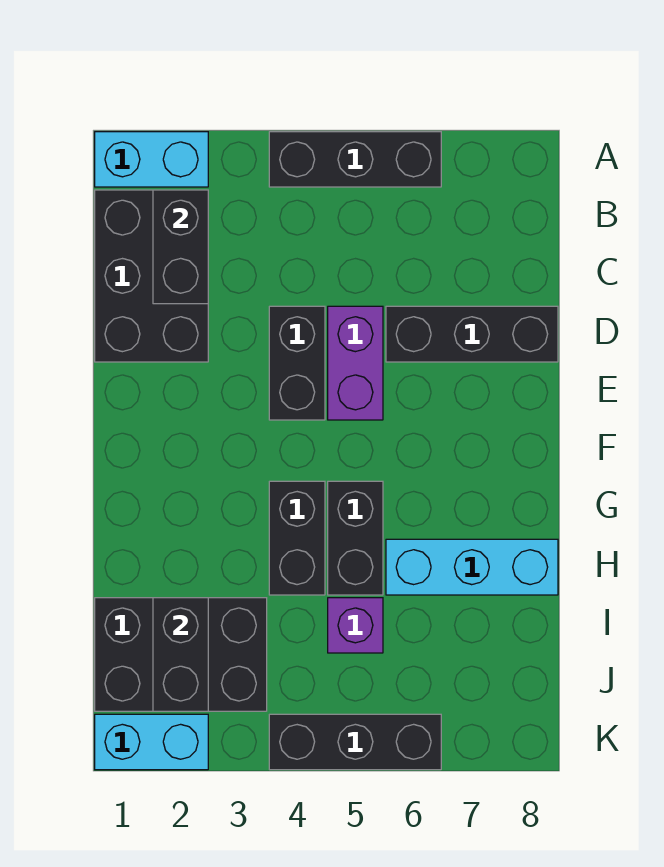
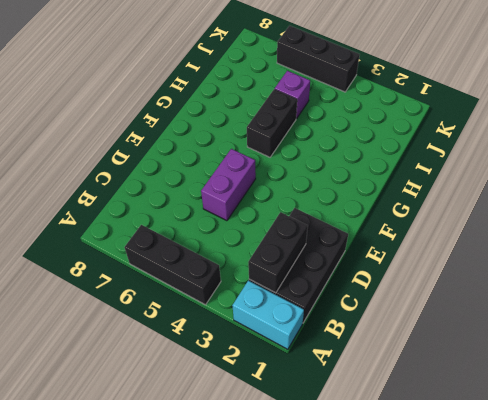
none -> black brick D4:E4 level 1
none -> black brick D6:D8 level 1
none -> black brick G4:H4 level 1

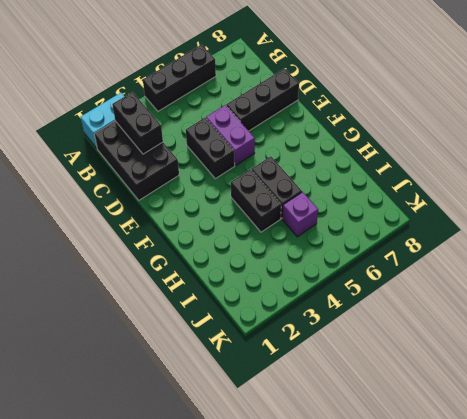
none -> cyan brick H6:H8 level 1
none -> black brick I1:J3 level 1
none -> cyan brick K1:K2 level 1

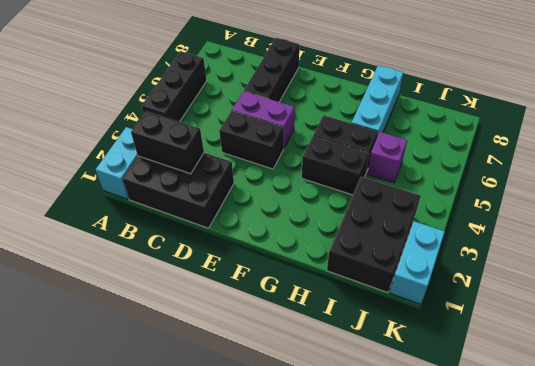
none -> black brick K4:K6 level 1
none -> black brick I2:J2 level 2

